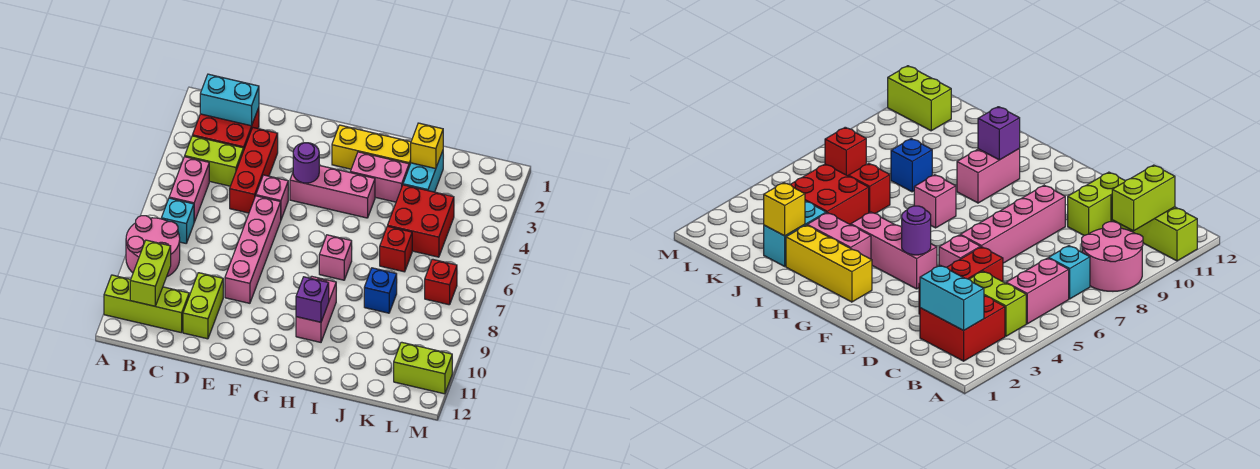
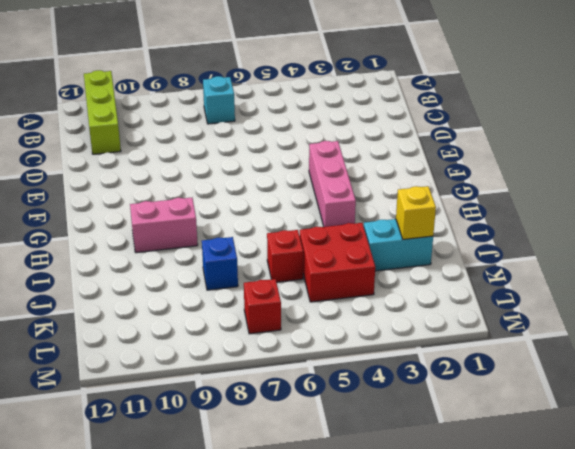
none -> pink round brick A8:B9 level 1
none -> red brick B2:C3 level 1
none -> lime brick B4:C4 level 1

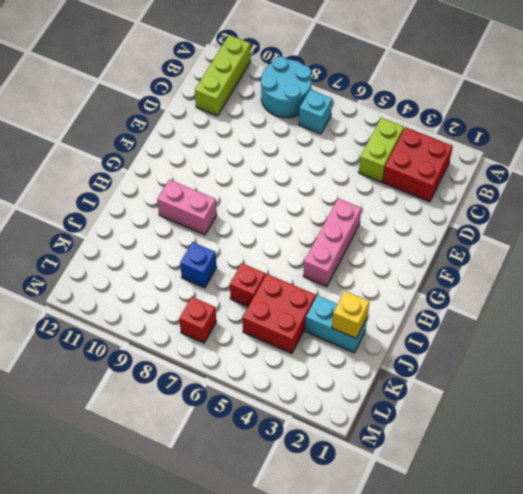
cyan round brick A8:B9 level 1 -> pink round brick A8:B9 level 1
none -> pink brick B5:B6 level 1
none -> red brick D3:D5 level 1
none -> lime brick D10:D11 level 1

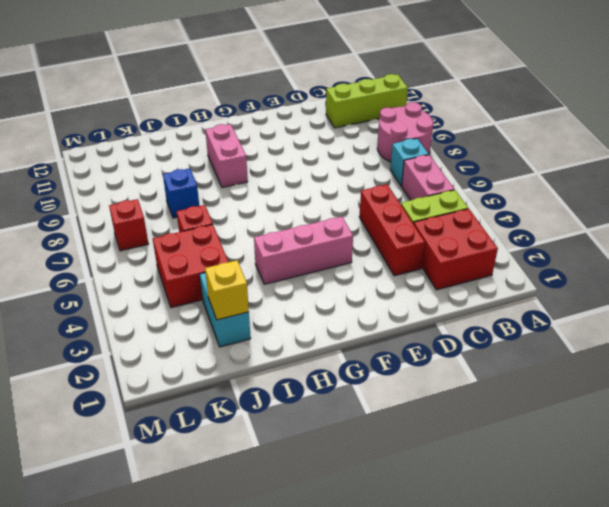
none -> lime brick D10:D11 level 1
none -> pink brick E5 level 1
none -> pink brick E6:E9 level 1

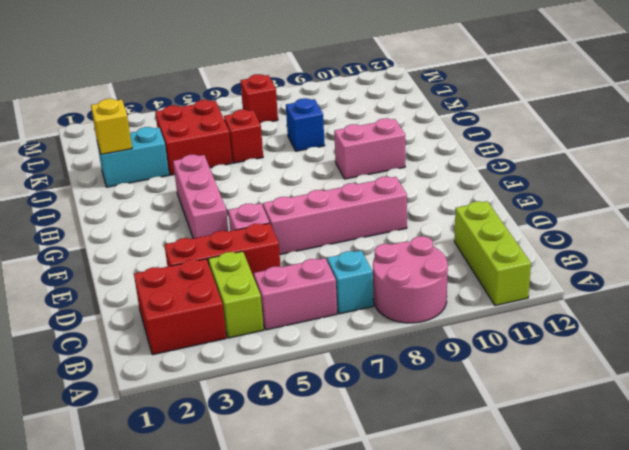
none -> lime brick D10:D11 level 1
none -> yellow brick G2:I2 level 1
none -> pink brick H3:I3 level 1

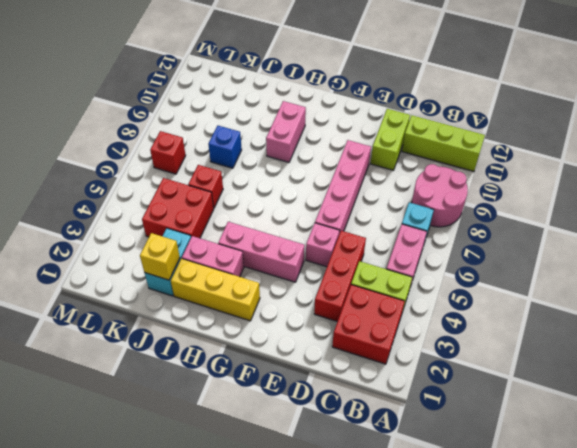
none -> pink brick H7 level 1
none -> lime brick L11:M11 level 1
none -> cyan brick B2:C2 level 2

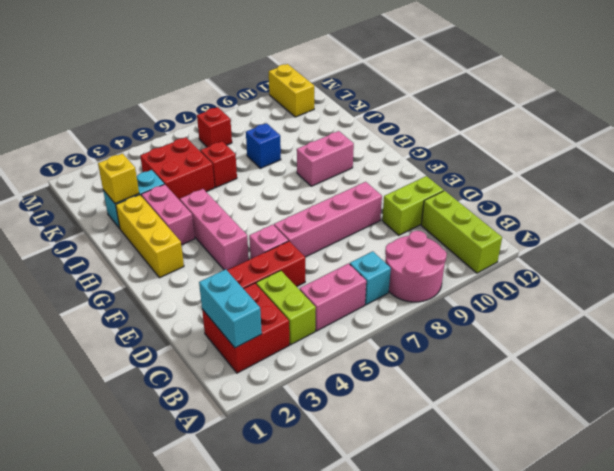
yellow brick L11:M11 level 1 -> lime brick L11:M11 level 1
none -> pink brick H7 level 1
none -> lime brick B10:B11 level 2
none -> purple round brick F4 level 2

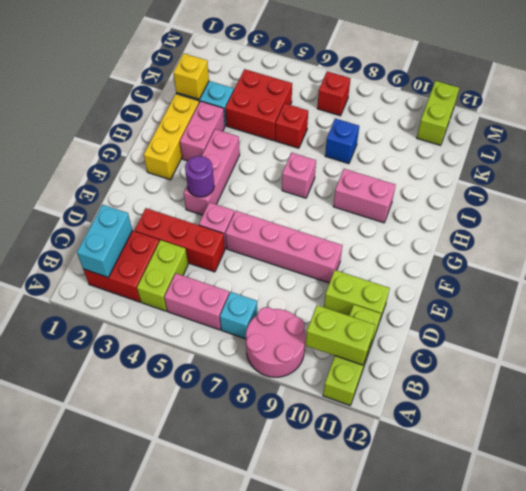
none -> purple brick H10 level 2

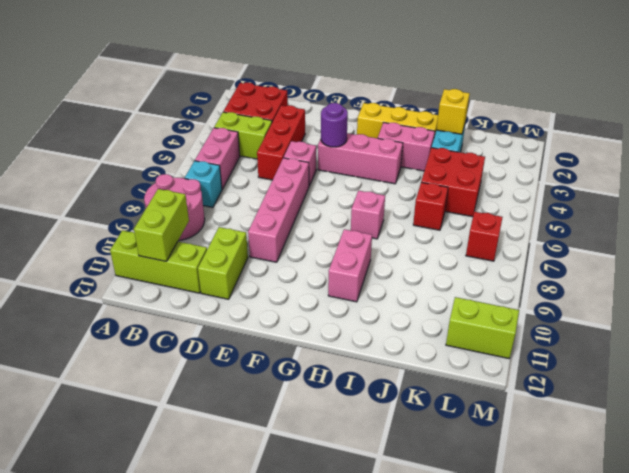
none -> blue brick J8 level 1
none -> cyan brick B2:C2 level 2
none -> purple brick H10 level 2

